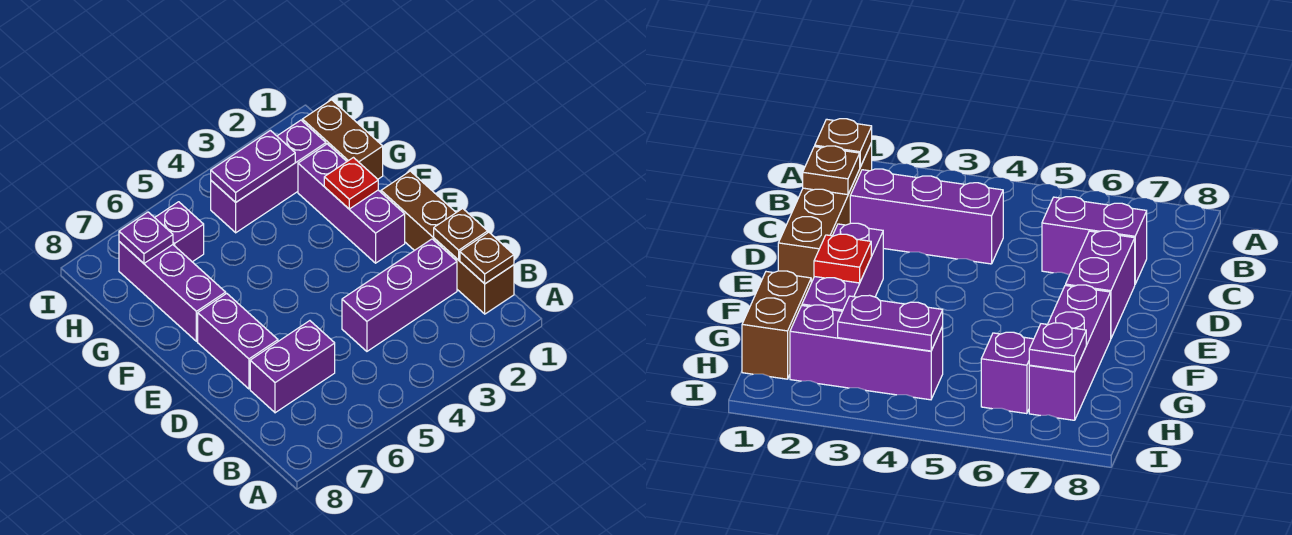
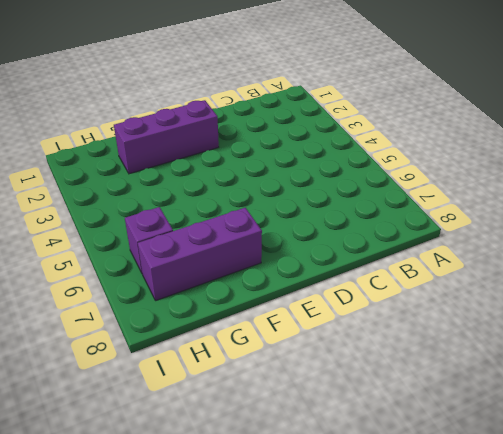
none -> brown brick B1:E1 level 1
none -> purple brick C2:C4 level 1
none -> purple brick C6:C7 level 1

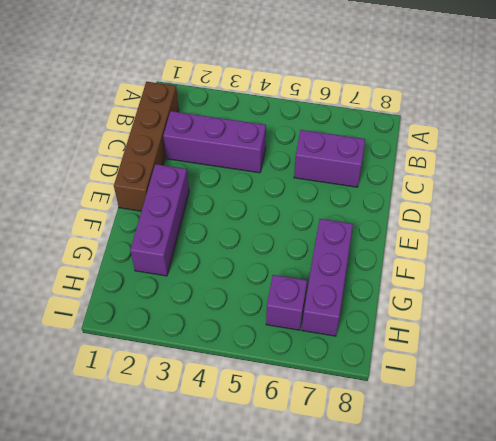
none -> purple brick D7:E7 level 1
none -> brown brick G1:H1 level 1
none -> purple brick H2:H4 level 1

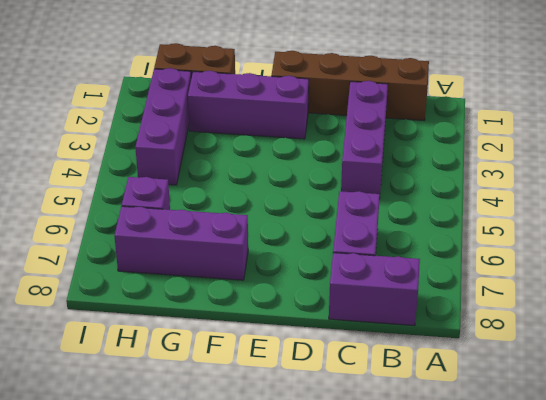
purple brick B8:C8 level 1 -> purple brick D7:E7 level 1
none -> brown plate B1 level 2
none -> brown plate C1 level 2
none -> red plate F2 level 2

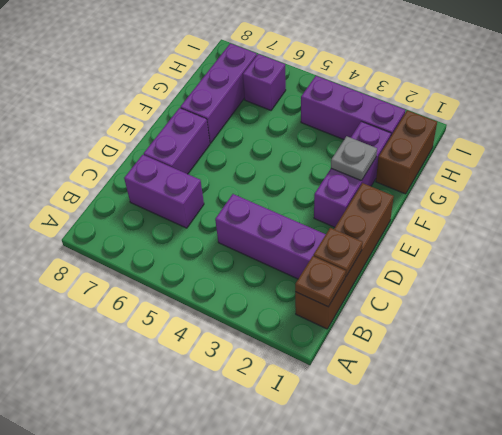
grey plate F2 level 2 -> red plate F2 level 2
none -> purple plate H3:H4 level 2
none -> purple plate H7 level 2

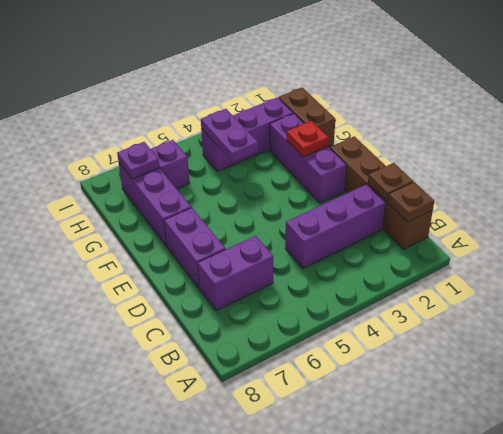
purple plate G4:H4 level 2 -> purple plate H3:H4 level 2

